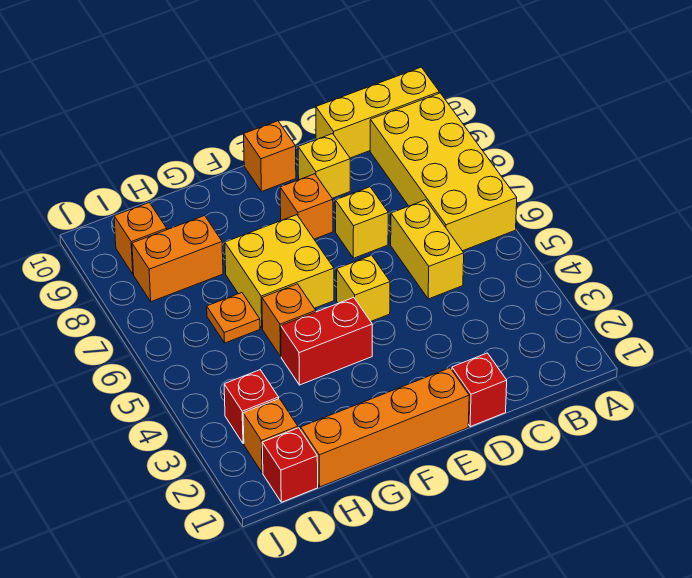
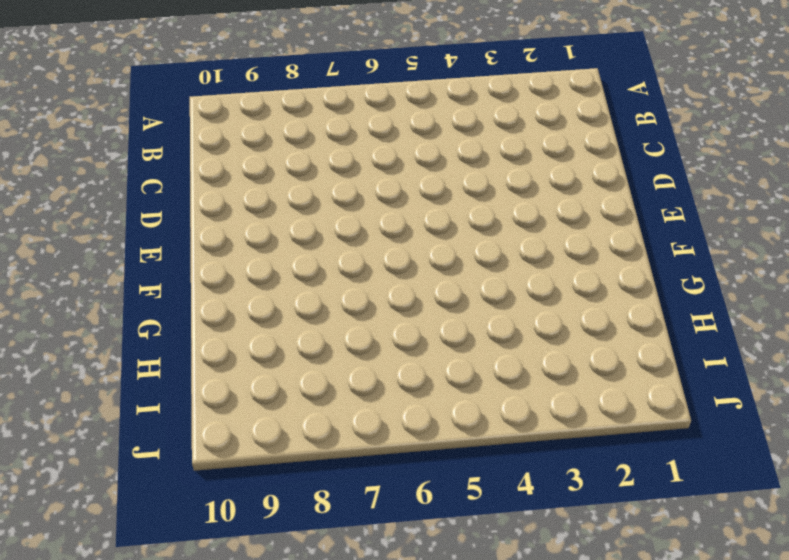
none -> yellow brick A6:B9 level 1
none -> yellow brick A10:C10 level 1
none -> yellow brick C5:C6 level 1

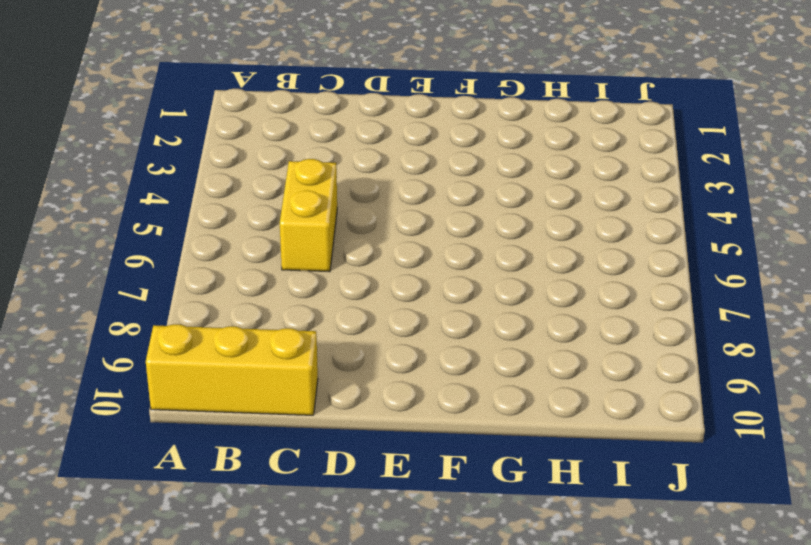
none -> yellow brick A6:B9 level 1
none -> red brick D1 level 1
none -> yellow brick D7 level 1

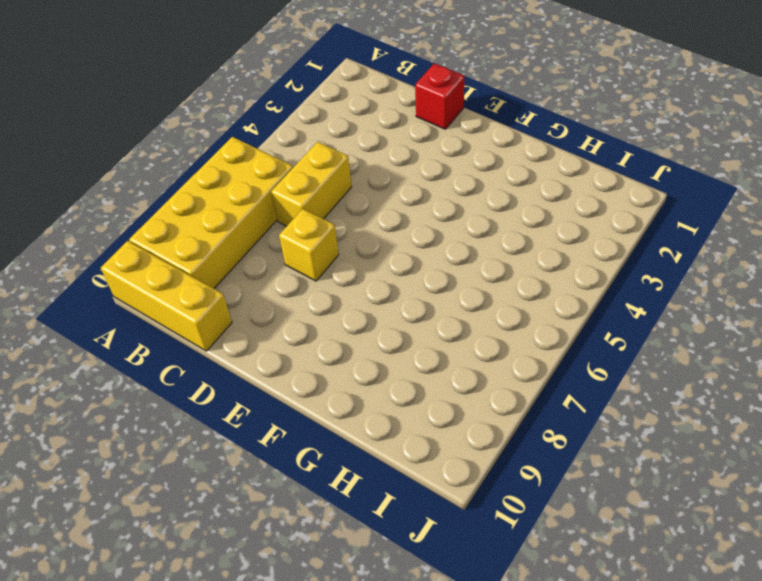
none -> yellow brick D9 level 1
none -> orange brick E1:H1 level 1
none -> yellow brick E5 level 1

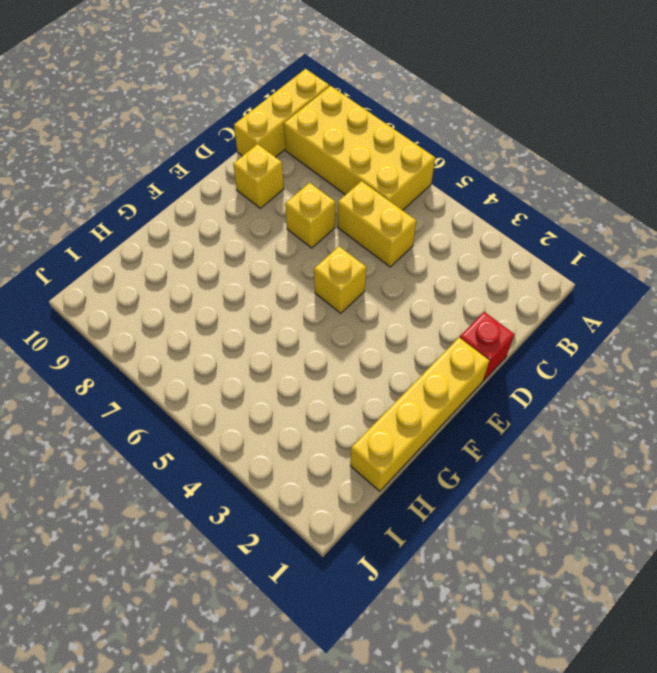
yellow brick E1:H1 level 1 -> orange brick E1:H1 level 1
none -> orange brick E8 level 1
none -> orange brick E10 level 1
none -> red brick F4:G4 level 1

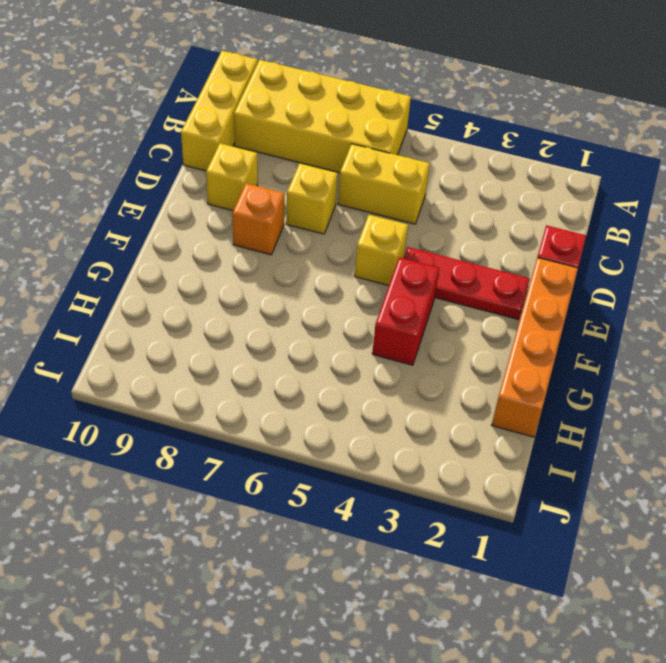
red plate E2:E4 level 1 -> none
none -> orange brick E10 level 1
none -> yellow brick F6:G7 level 1
none -> orange brick G5 level 1

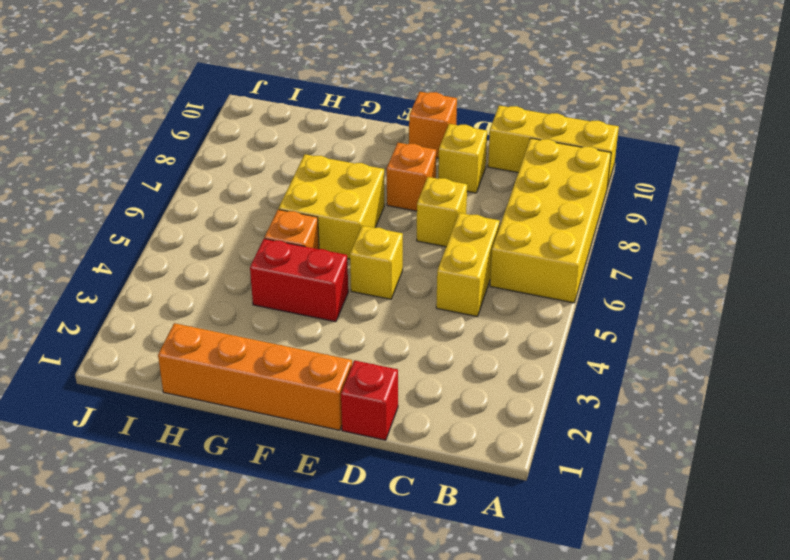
none -> orange plate H6 level 1
none -> orange brick H8:I8 level 1
none -> red brick I1 level 1

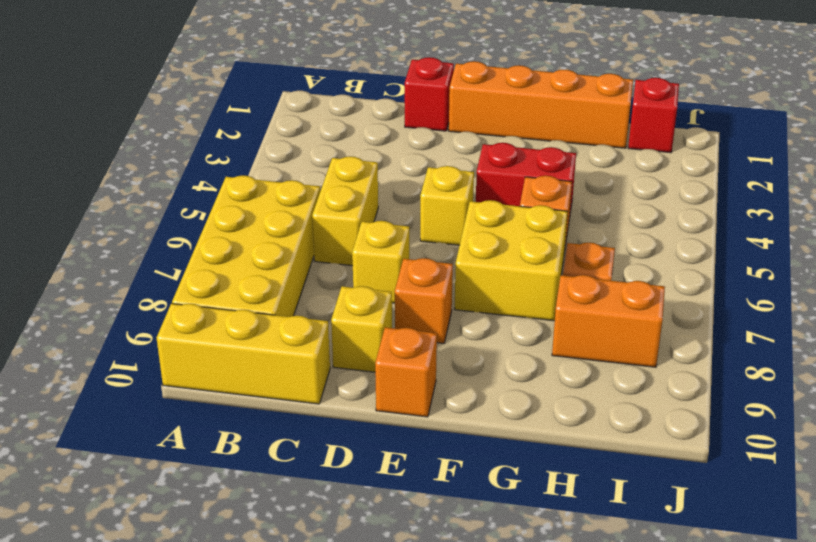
none -> orange brick I2 level 1
none -> red brick I3 level 1
none -> orange brick I9 level 1

